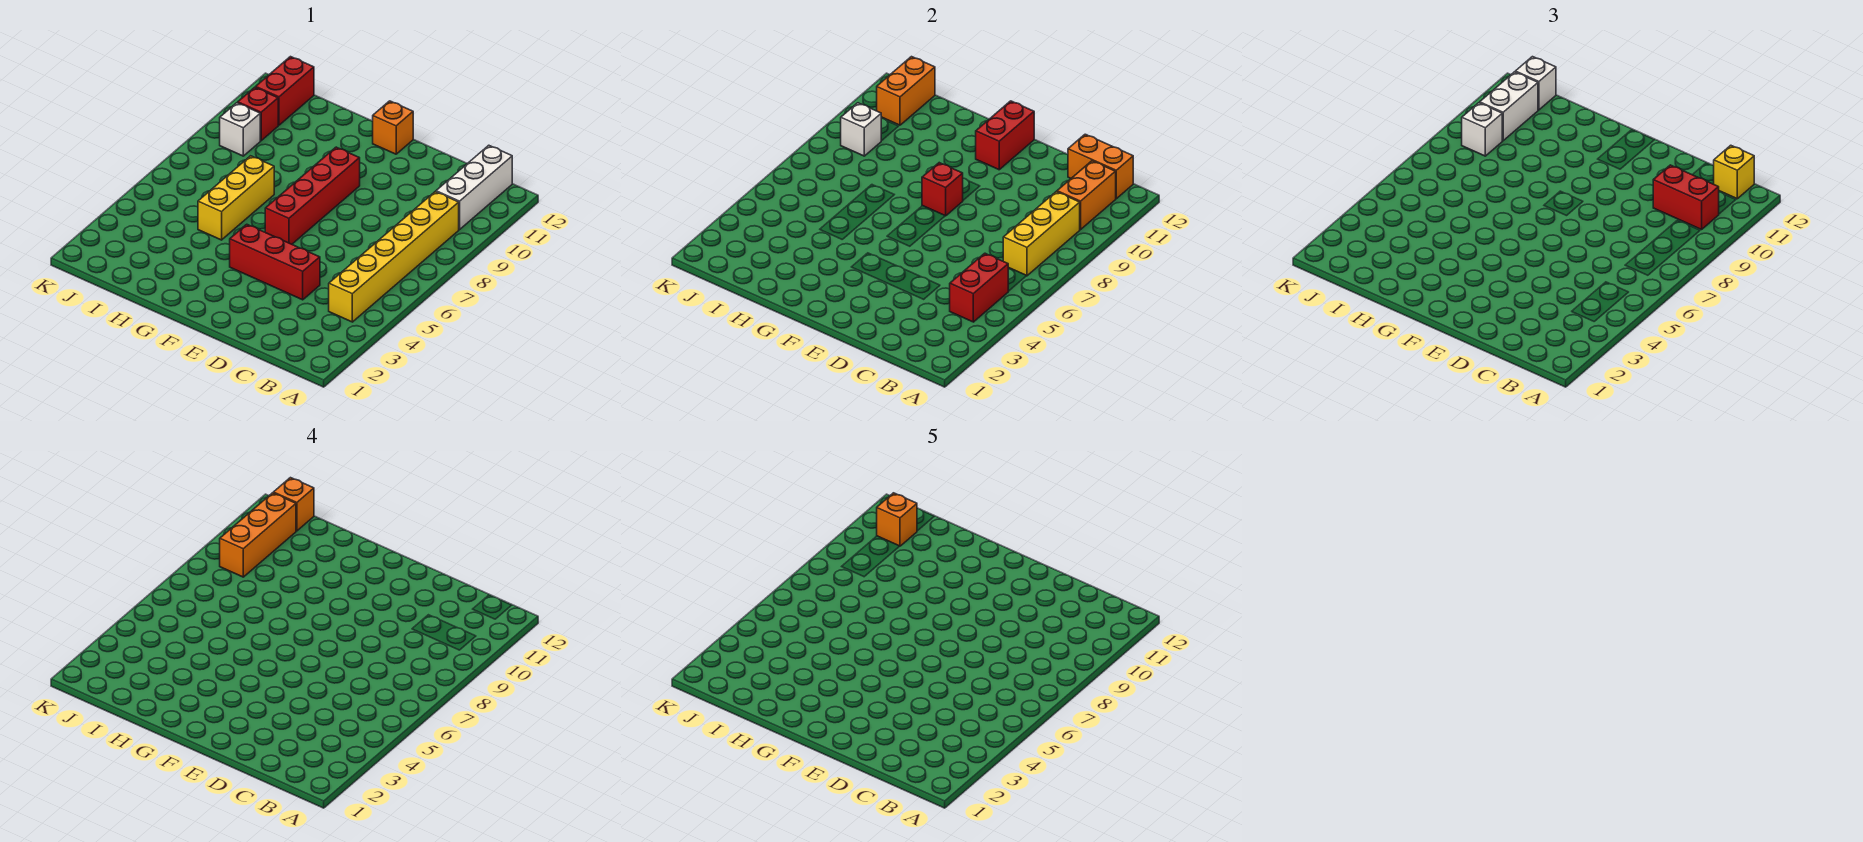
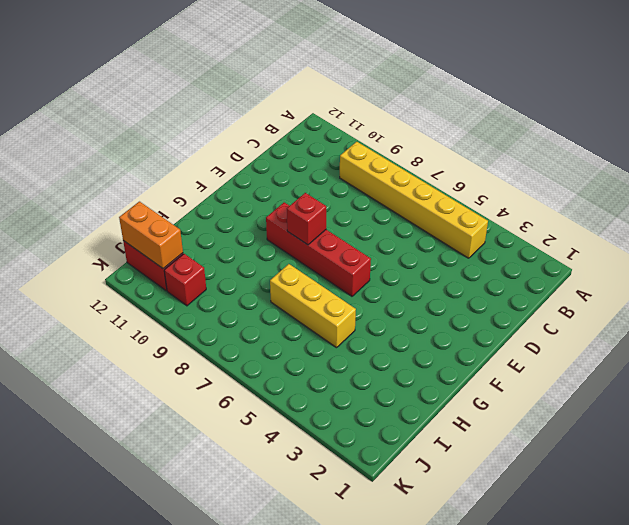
none -> white brick B10:B12 level 1
none -> red brick D4:F4 level 1
none -> orange brick F12 level 1

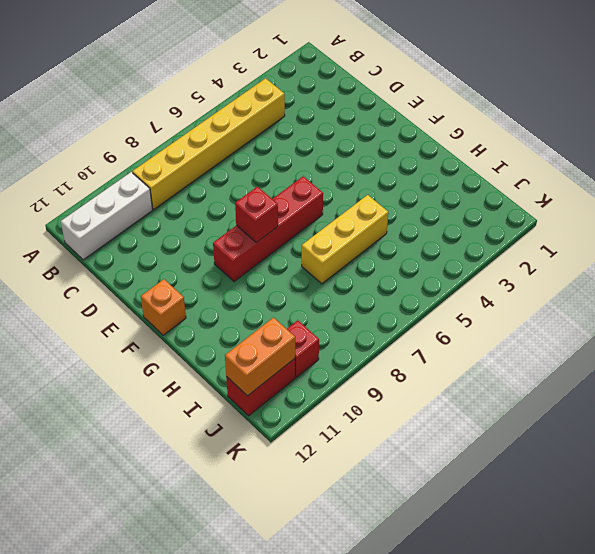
none -> red brick D4:F4 level 1
none -> white brick J9 level 1
none -> red brick B4:B5 level 2

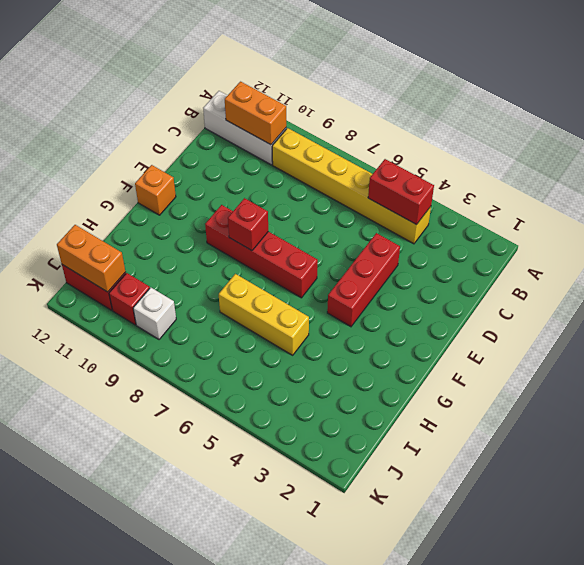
none -> yellow brick B7:B9 level 2
none -> orange brick B12:C12 level 2
none -> red brick F11:F12 level 2

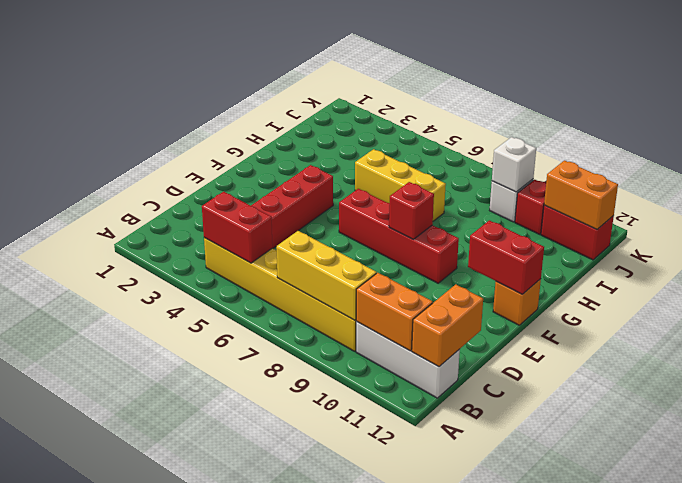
none -> red brick B10:C10 level 3
none -> yellow brick B12 level 3
none -> white brick J9 level 3

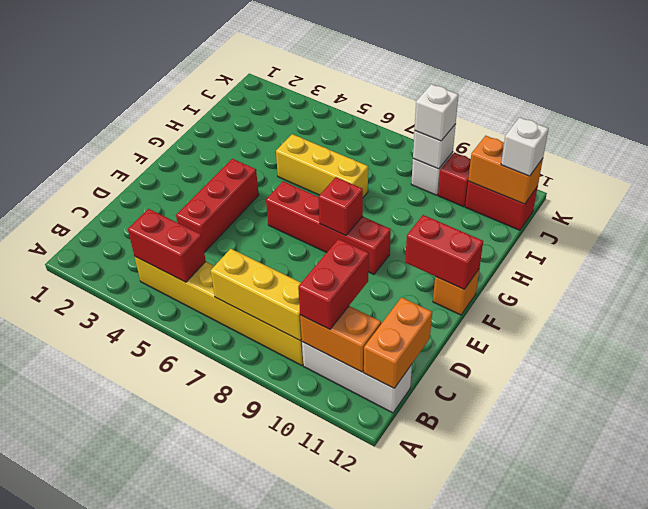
none -> yellow brick B12 level 3
none -> white brick J10:J11 level 3
none -> orange brick J9:J11 level 4

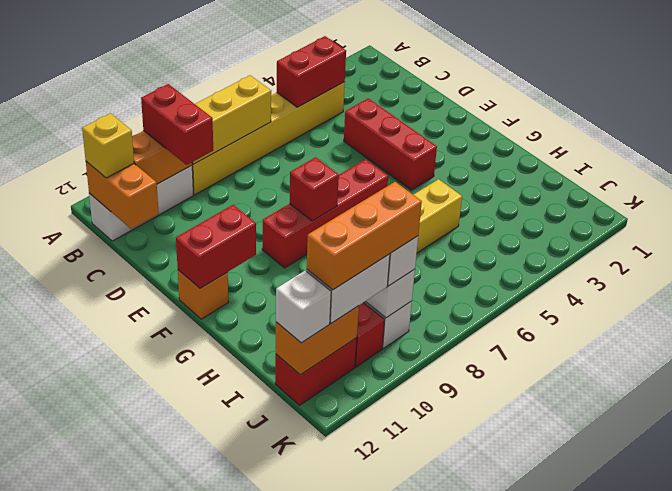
none -> orange brick J12 level 4
none -> orange brick J11 level 5

